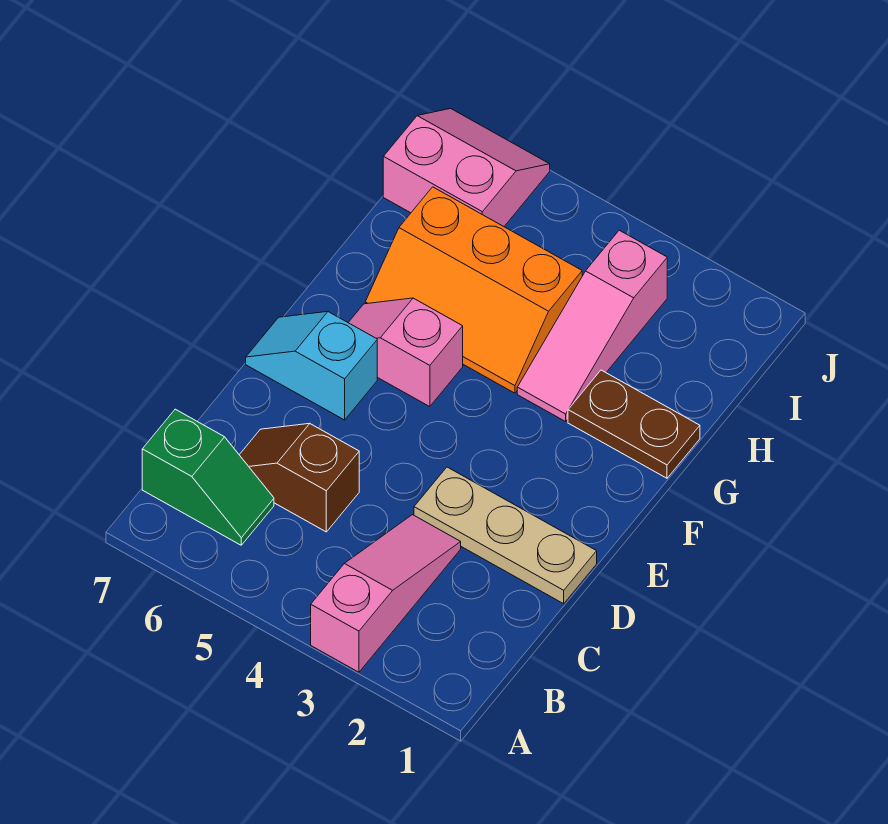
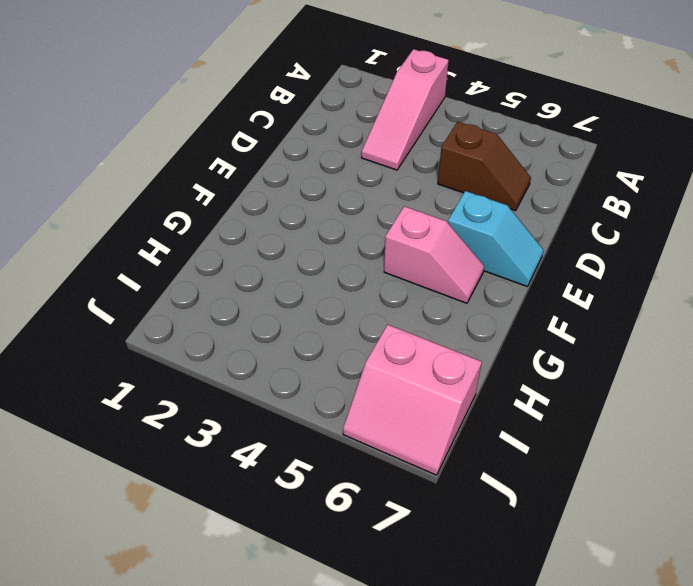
none -> green slope B6:B7 level 1 top 7
none -> tan plate D1:D3 level 1

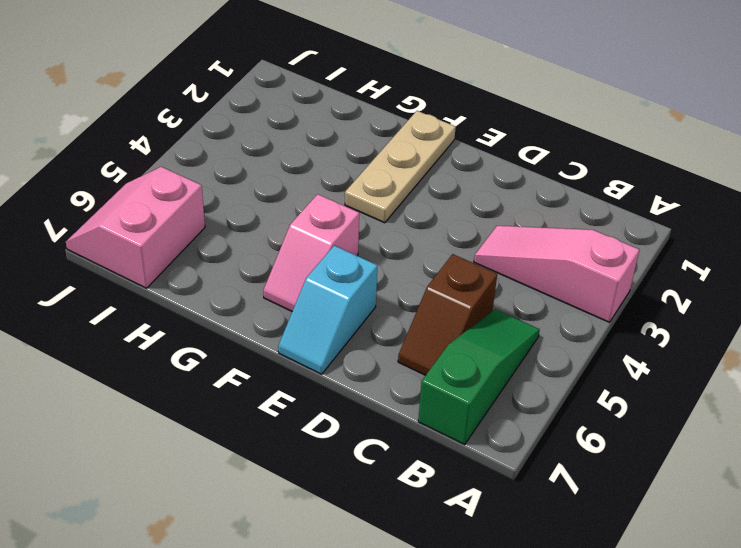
green slope B5:B7 level 1 top 7 -> green slope B6:B7 level 1 top 7
tan plate F1:F3 level 1 -> tan plate D1:D3 level 1
none -> brown plate G1:G2 level 1
none -> pink slope G3:I3 level 1 top I

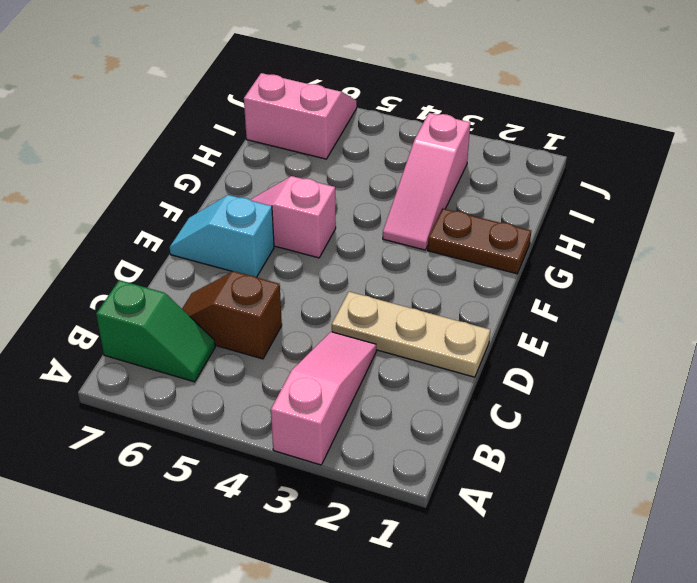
none -> orange slope G4:H6 level 1 top H

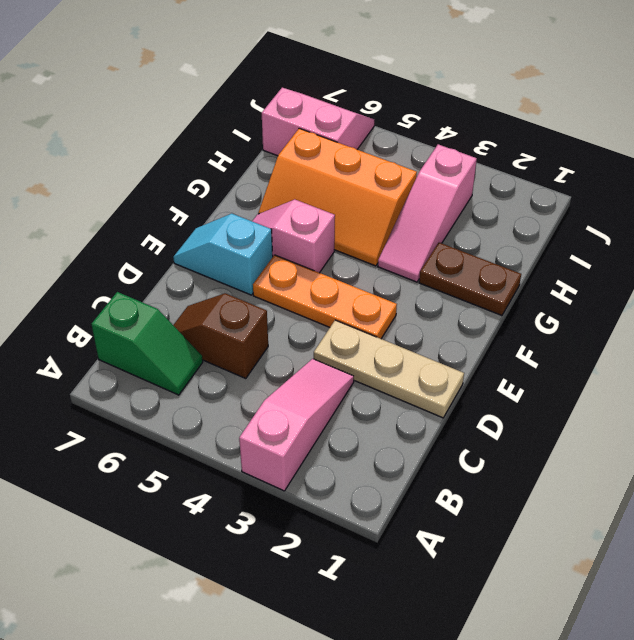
orange plate E3:E5 level 1 -> none

